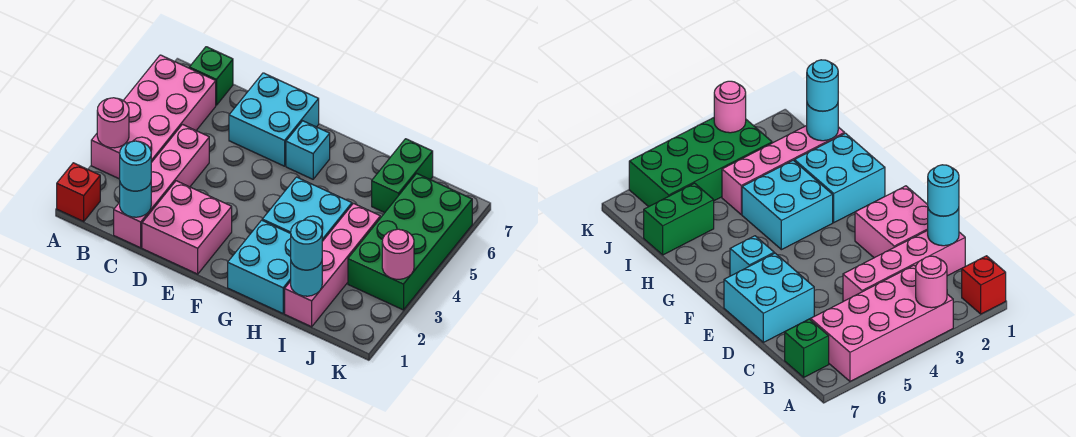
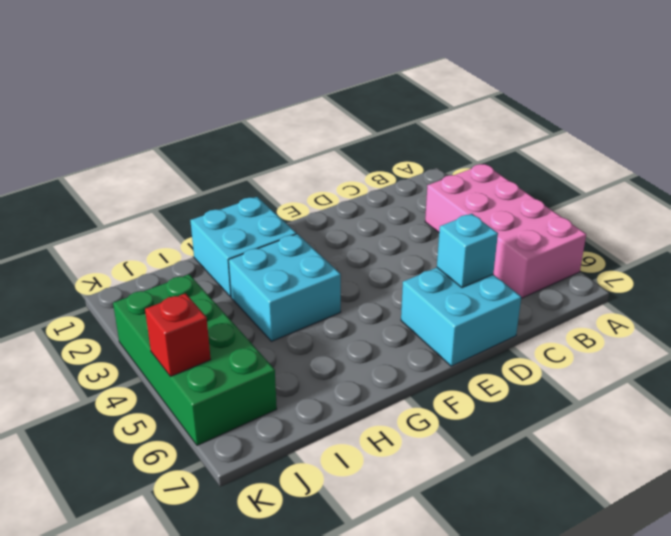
cyan brick D6 level 2 -> cyan brick F6 level 1
red brick K5 level 2 -> red brick A1 level 1
none -> green brick B7 level 1
none -> pink brick C1:C4 level 1
none -> pink brick D1:E2 level 1

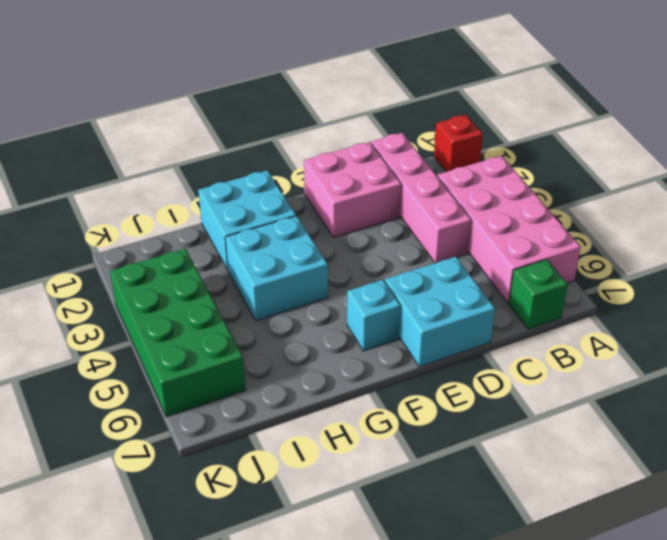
none -> pink brick I1:I4 level 1
none -> green brick I6:I7 level 1
none -> pink round brick A3 level 2

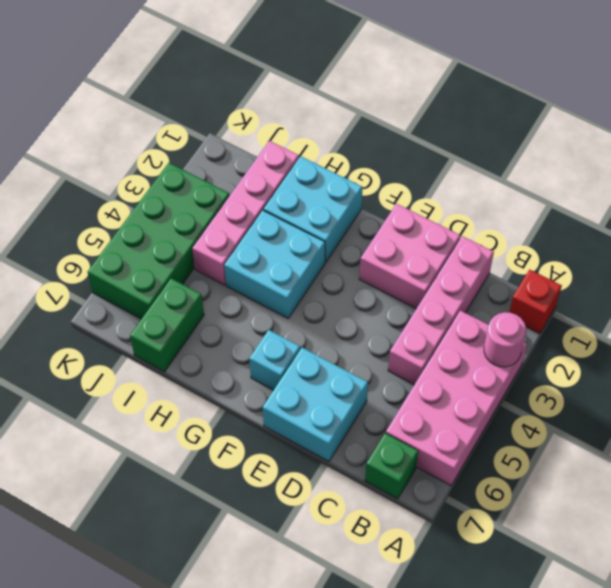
none -> cyan round brick C1 level 2
none -> cyan round brick I1 level 2
none -> pink round brick K3 level 2

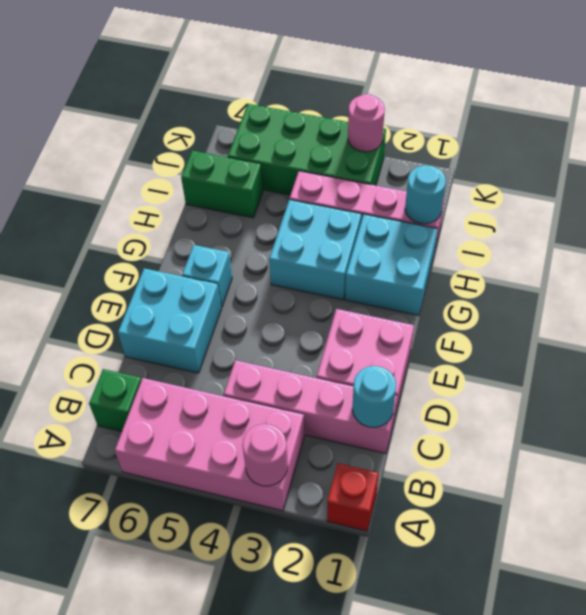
none -> cyan round brick C1 level 3
none -> cyan round brick I1 level 3

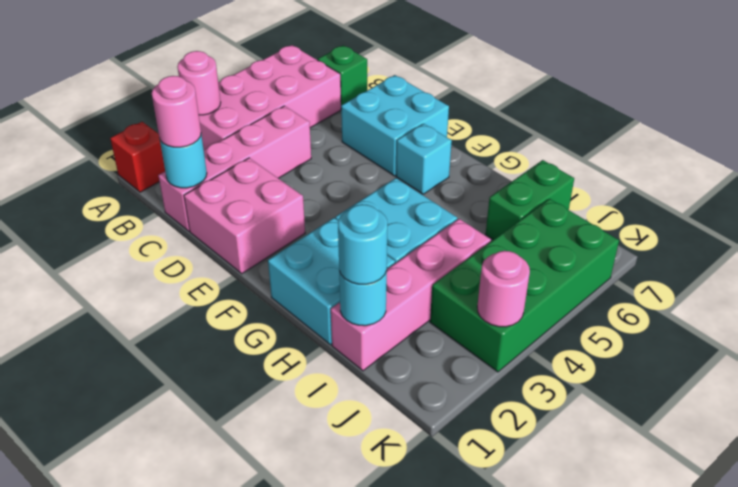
pink round brick C1 level 3 -> cyan round brick C1 level 3

